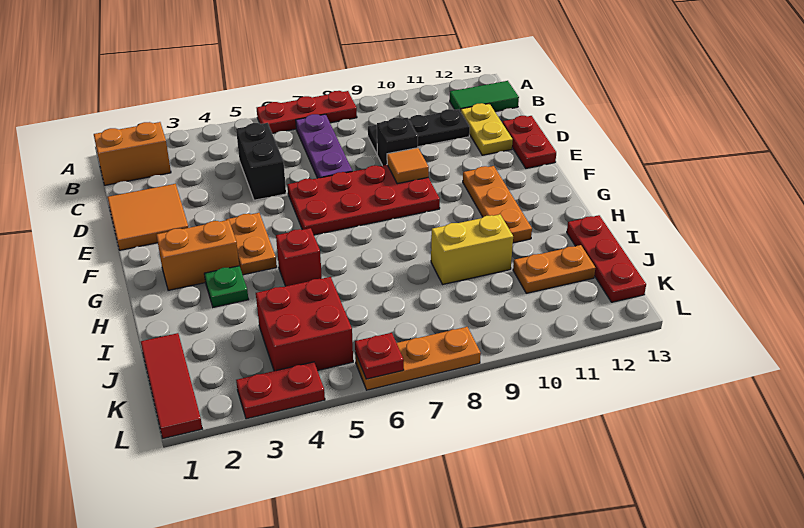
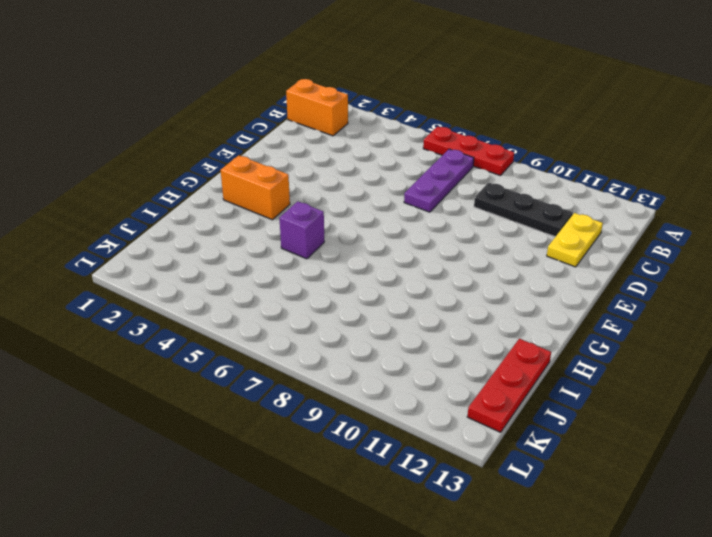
purple brick H5 level 1 -> red brick H5 level 1
none -> green tile B12:B13 level 1
none -> black brick C5:D5 level 1
none -> orange tile D1:E2 level 1

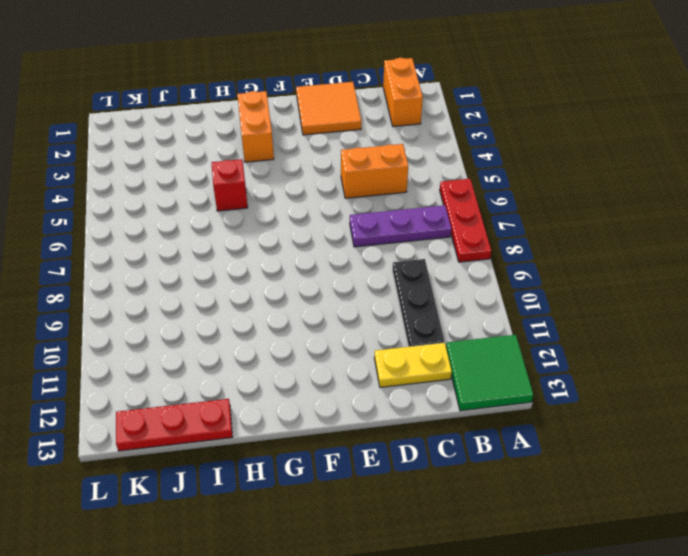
green tile A12:B13 level 1 -> green tile B12:B13 level 1
orange brick C5:D5 level 1 -> black brick C5:D5 level 1
none -> black brick D9 level 1
none -> red plate D13:E13 level 1
none -> red plate E6:F9 level 1

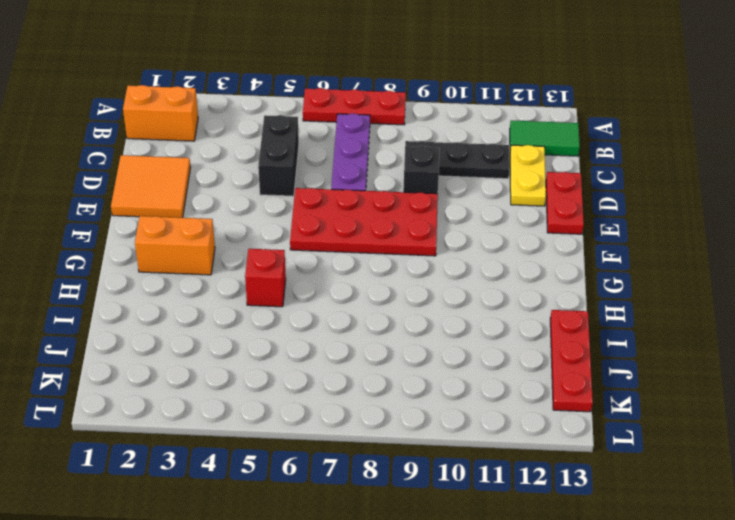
none -> orange plate F4:G4 level 1
none -> orange plate F11:H11 level 1
none -> green plate H3 level 1

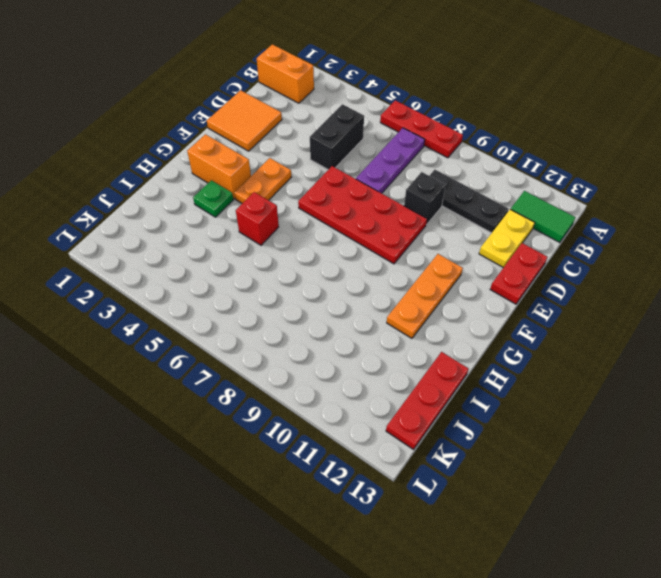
none -> yellow brick I9:I10 level 1
none -> red tile J1:L1 level 1
none -> red brick J4:K5 level 1

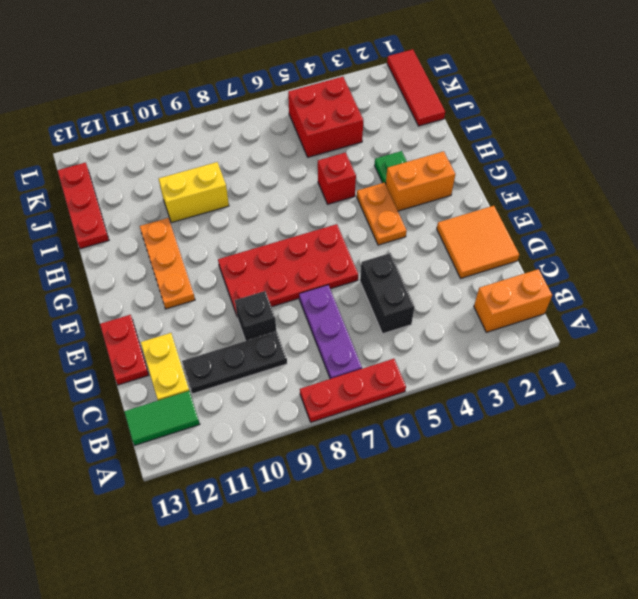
none -> orange plate J11:J12 level 1
none -> red plate L3:L4 level 1
none -> orange plate L6:L8 level 1

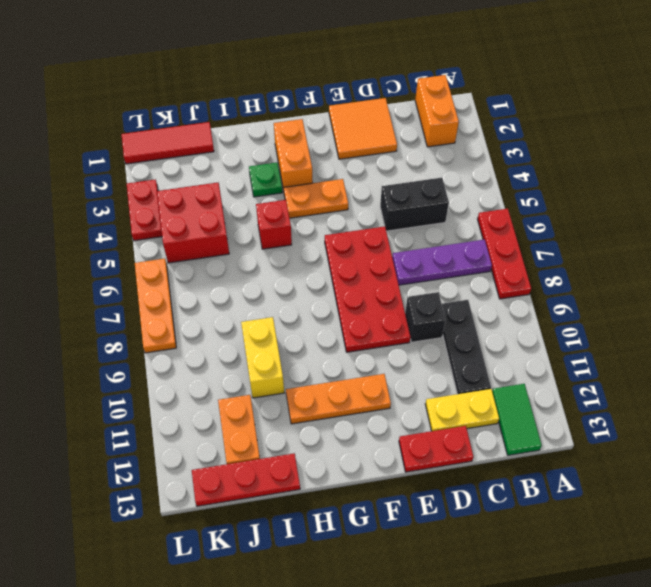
none -> orange tile E9 level 2
none -> red plate L6 level 2

